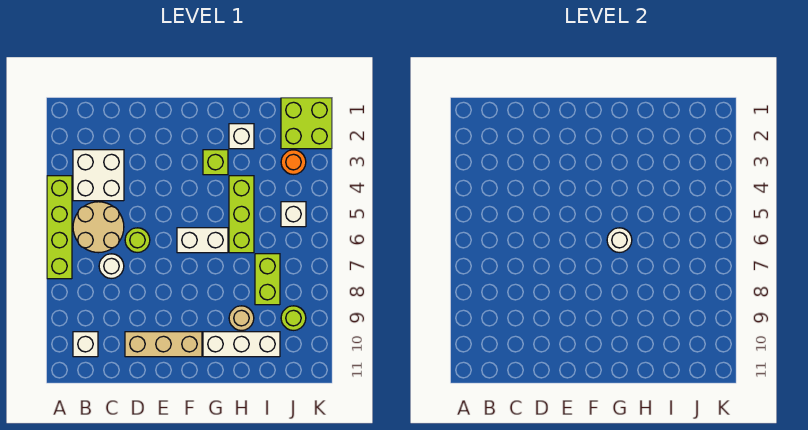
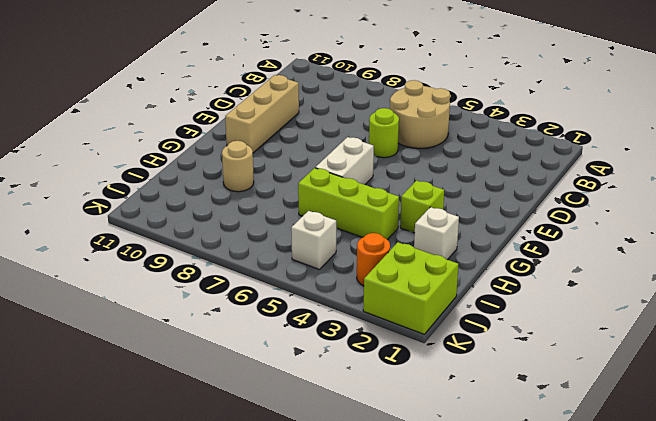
none -> lime brick A4:A7 level 1
none -> white brick B3:C4 level 1
none -> white brick B10 level 1

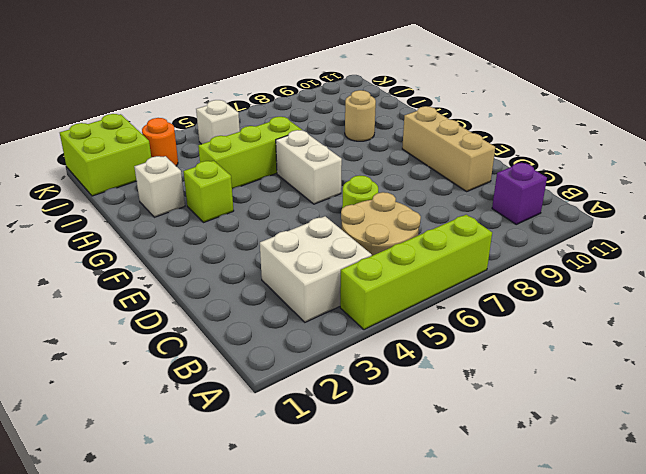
purple brick B10 level 1 -> white brick B10 level 1
none -> white round brick C7 level 1
none -> white brick G10:I10 level 1
none -> lime brick I7:I8 level 1

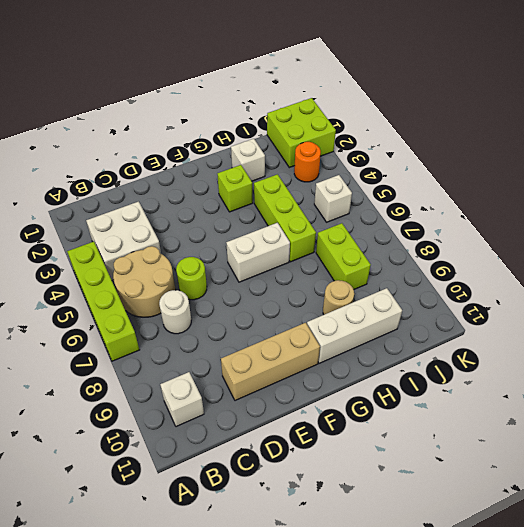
none -> lime round brick J9 level 1
none -> white round brick G6 level 2

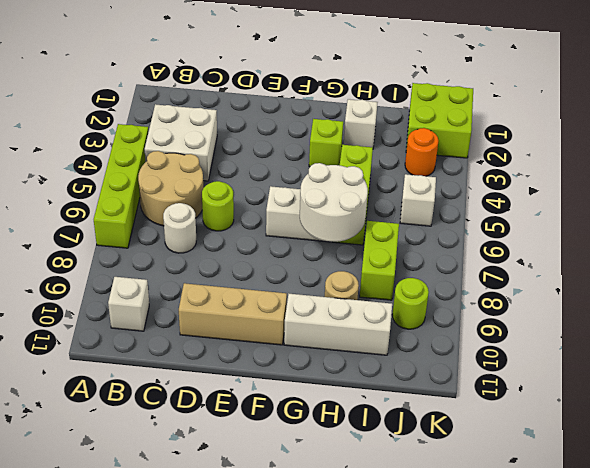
white round brick G6:H7 level 2 -> white round brick G6 level 2

